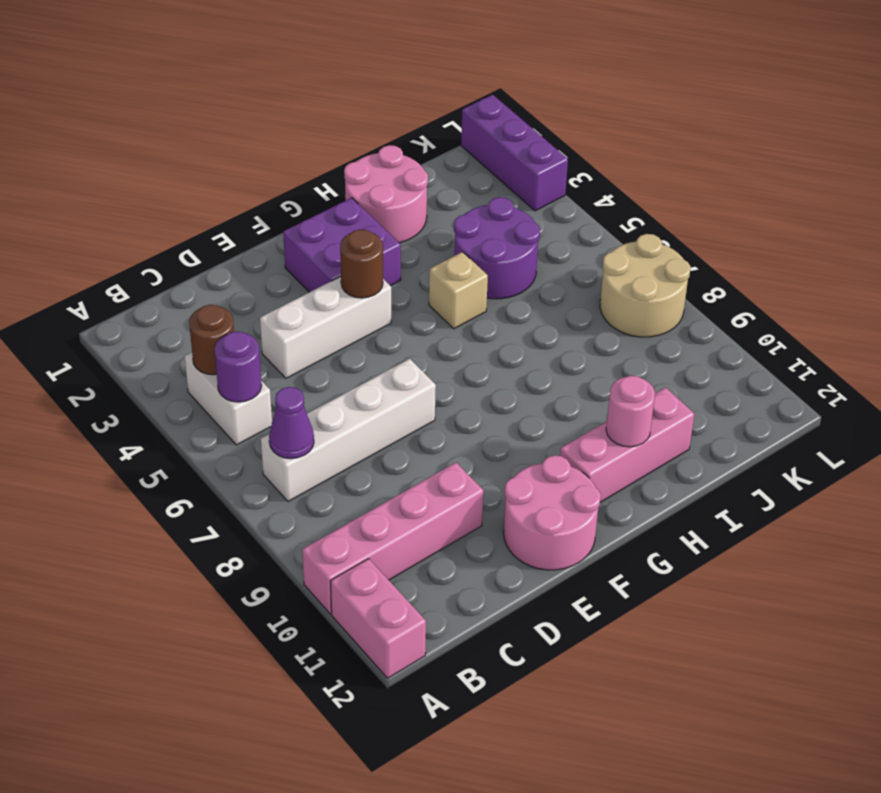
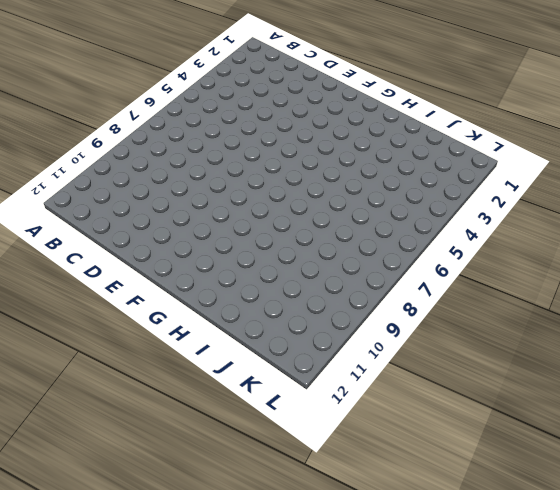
none -> pink brick A10:D10 level 1
none -> pink brick A11:A12 level 1
none -> white brick B4:B5 level 1

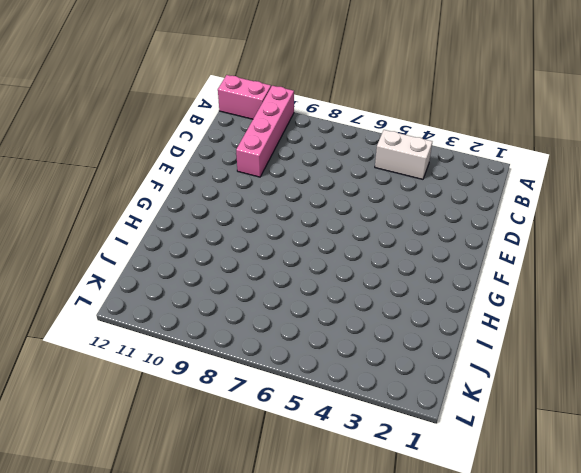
none -> white brick B7:E7 level 1
none -> white brick D4:F4 level 1
none -> pink round brick E11:F12 level 1

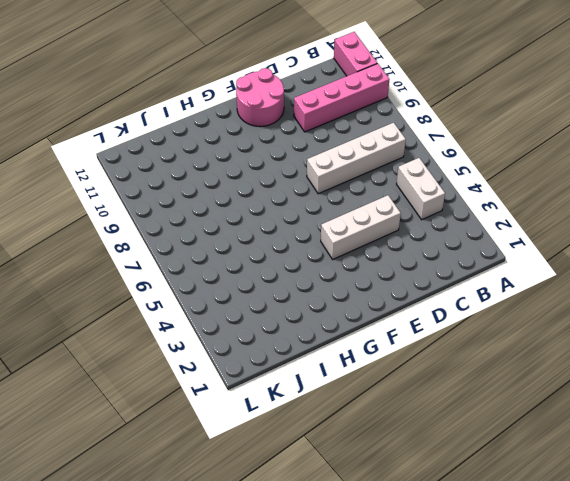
none -> purple brick F2:G3 level 1
none -> pink brick G11:I11 level 1
none -> pink round brick H1:I2 level 1

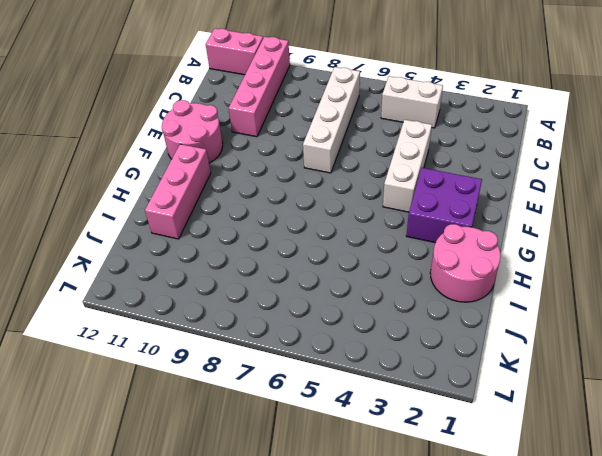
none -> tan brick H5 level 1
none -> purple round brick I4:J5 level 1
none -> tan round brick K7:L8 level 1

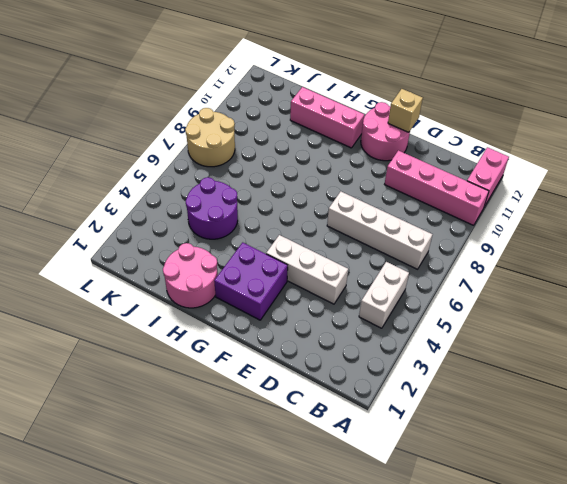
tan brick E12 level 2 -> tan brick H5 level 1
none -> purple brick L1:L3 level 1
none -> brown round brick B4 level 2
none -> purple round brick B5 level 2

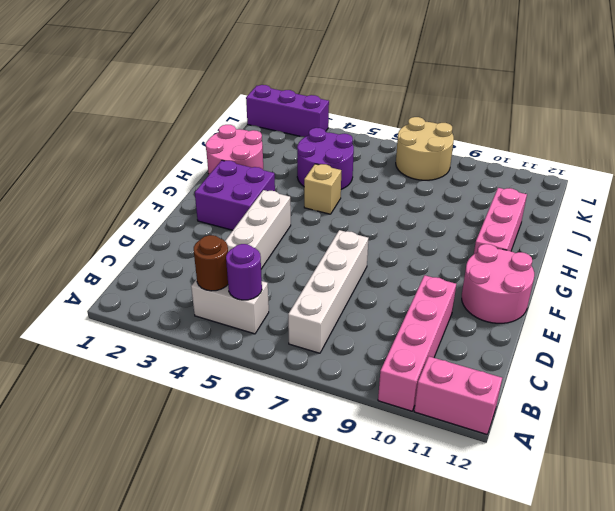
none -> purple cone B7 level 2
none -> brown round brick F4 level 2
none -> pink round brick H11 level 2

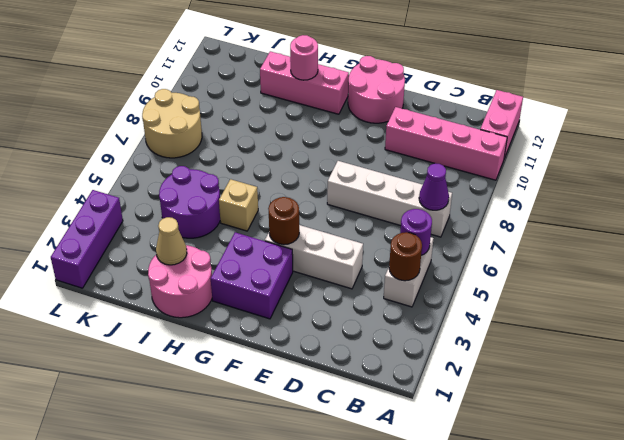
tan cone I2 level 2 -> none

